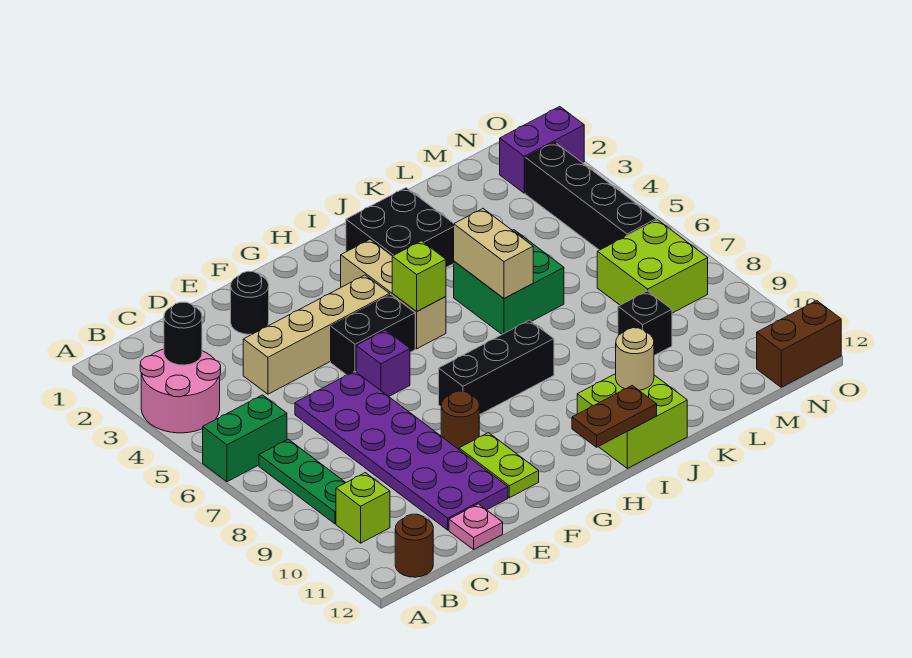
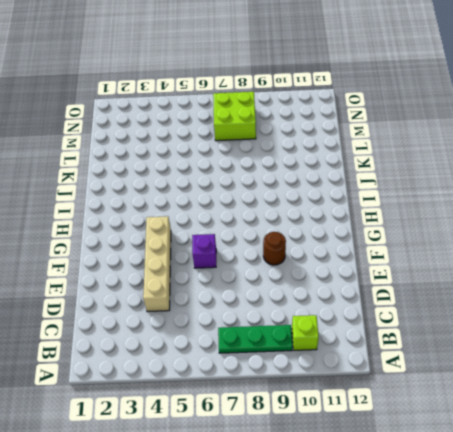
none -> pink round brick A3:B4 level 1
none -> green brick A6:B6 level 1
none -> brown round brick B12 level 1

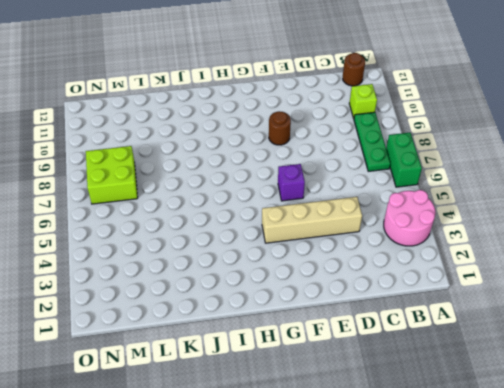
green brick A6:A7 level 1 -> green brick A6:B6 level 1
none -> purple plate D6:E11 level 1
none -> pink plate D12 level 1
none -> black round brick E2 level 1

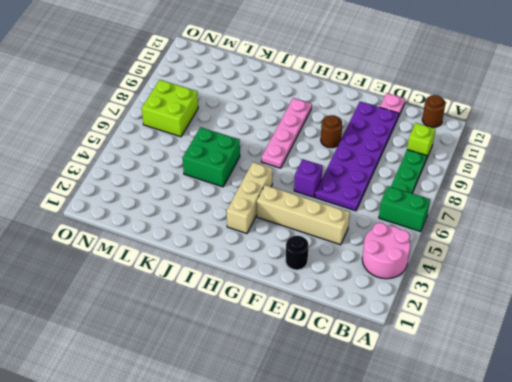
pink plate H7:H10 level 1 -> black brick G8:I8 level 1
none -> black brick F5:G5 level 1
none -> lime plate F10:F11 level 1
none -> black brick I2:J3 level 1

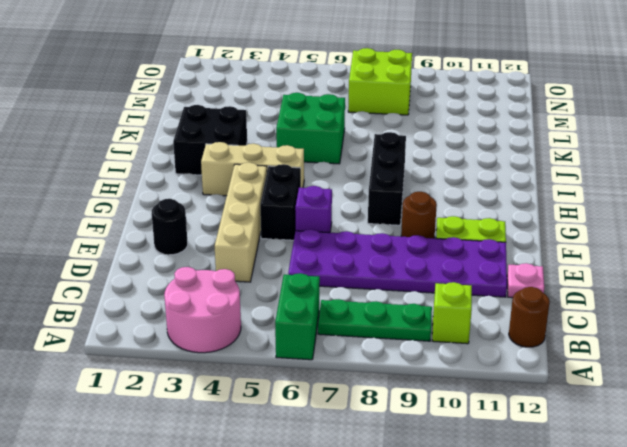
none -> lime brick I11:J12 level 1
none -> black brick L9 level 1
none -> purple brick N2:O2 level 1

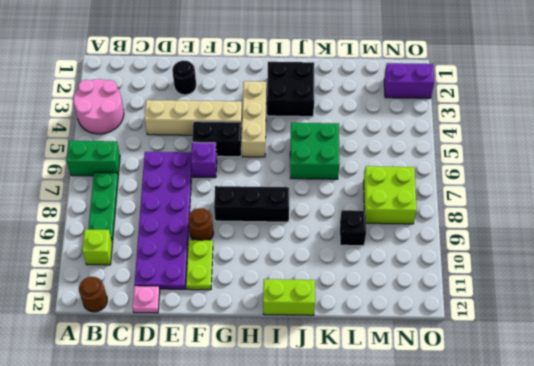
lime brick I12:J12 level 1 -> lime brick I11:J12 level 1
none -> black brick N3:N6 level 1
none -> brown brick N12:O12 level 1
none -> black round brick B3 level 2

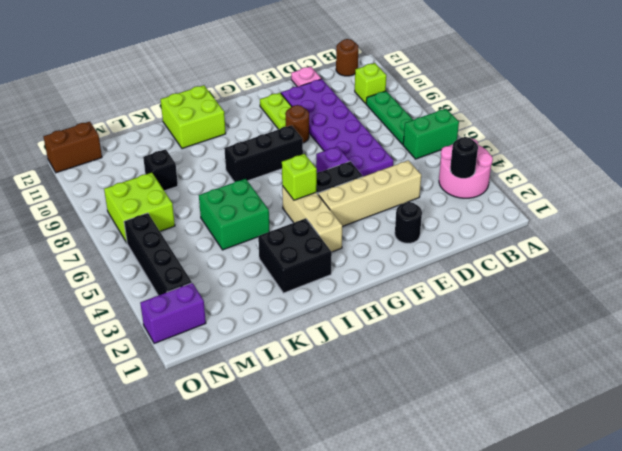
none -> brown plate H12:I12 level 2
none -> tan brick J5:J6 level 2
none -> tan round brick J11 level 2

